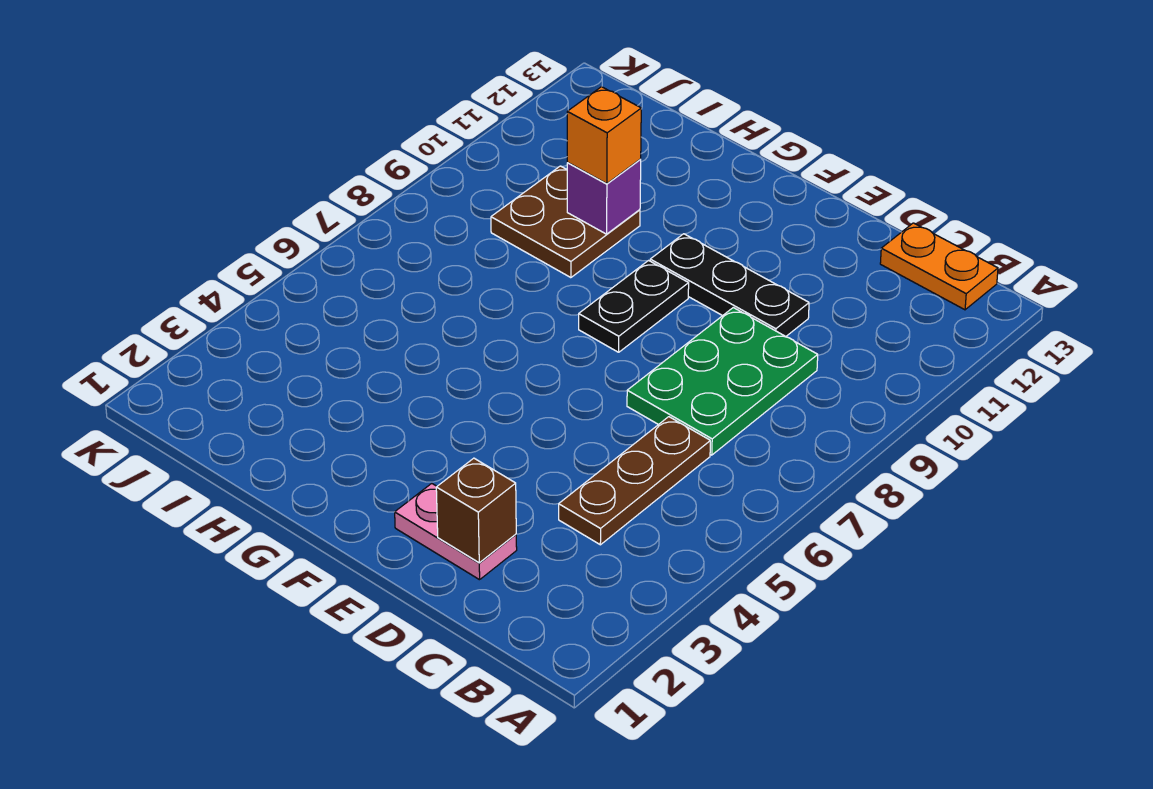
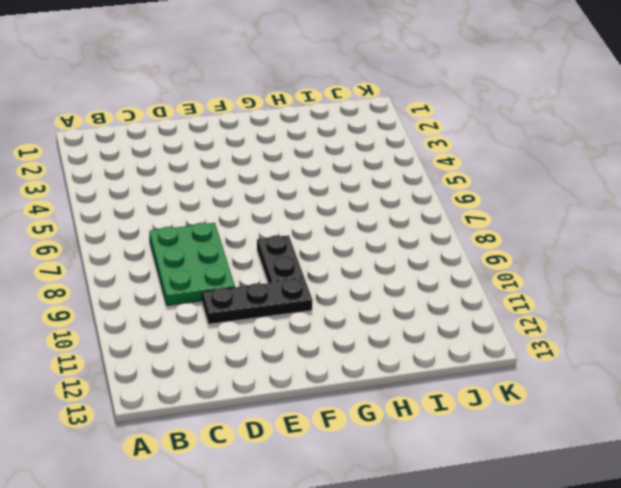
none -> orange plate B13:C13 level 1
none -> brown plate C4:C6 level 1

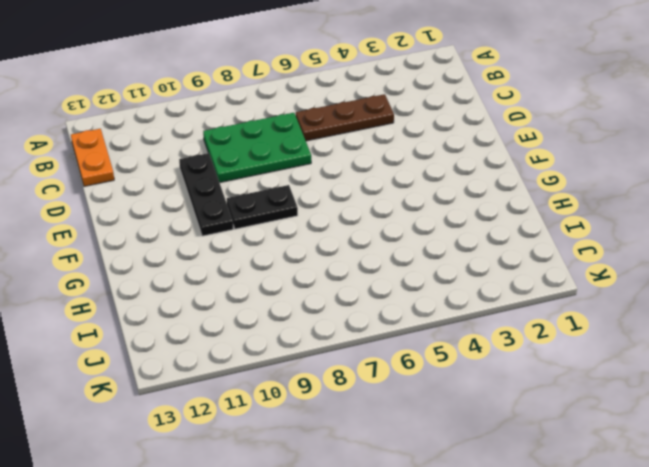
none -> pink plate D2:E2 level 1
none -> brown plate H9:I10 level 1

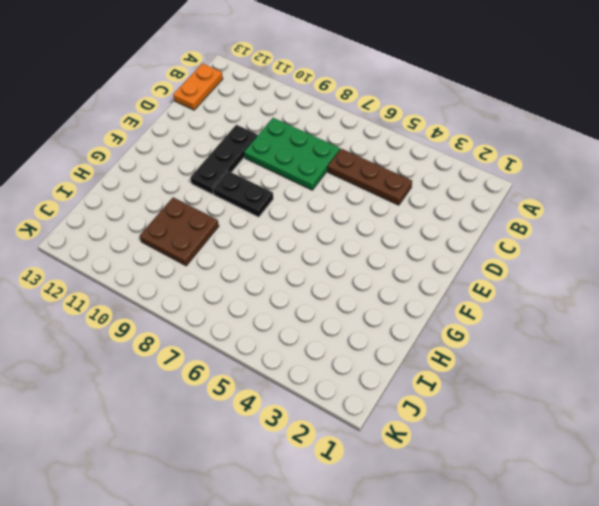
none -> pink plate D2:E2 level 1
none -> brown brick D2 level 2

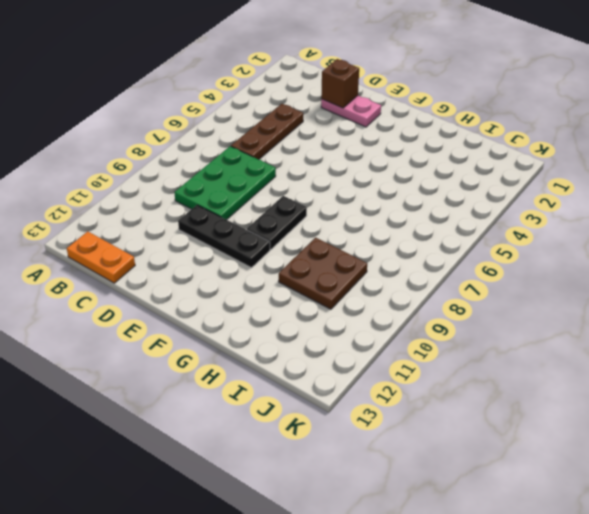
none -> purple brick H10 level 2
none -> orange brick H10 level 3

